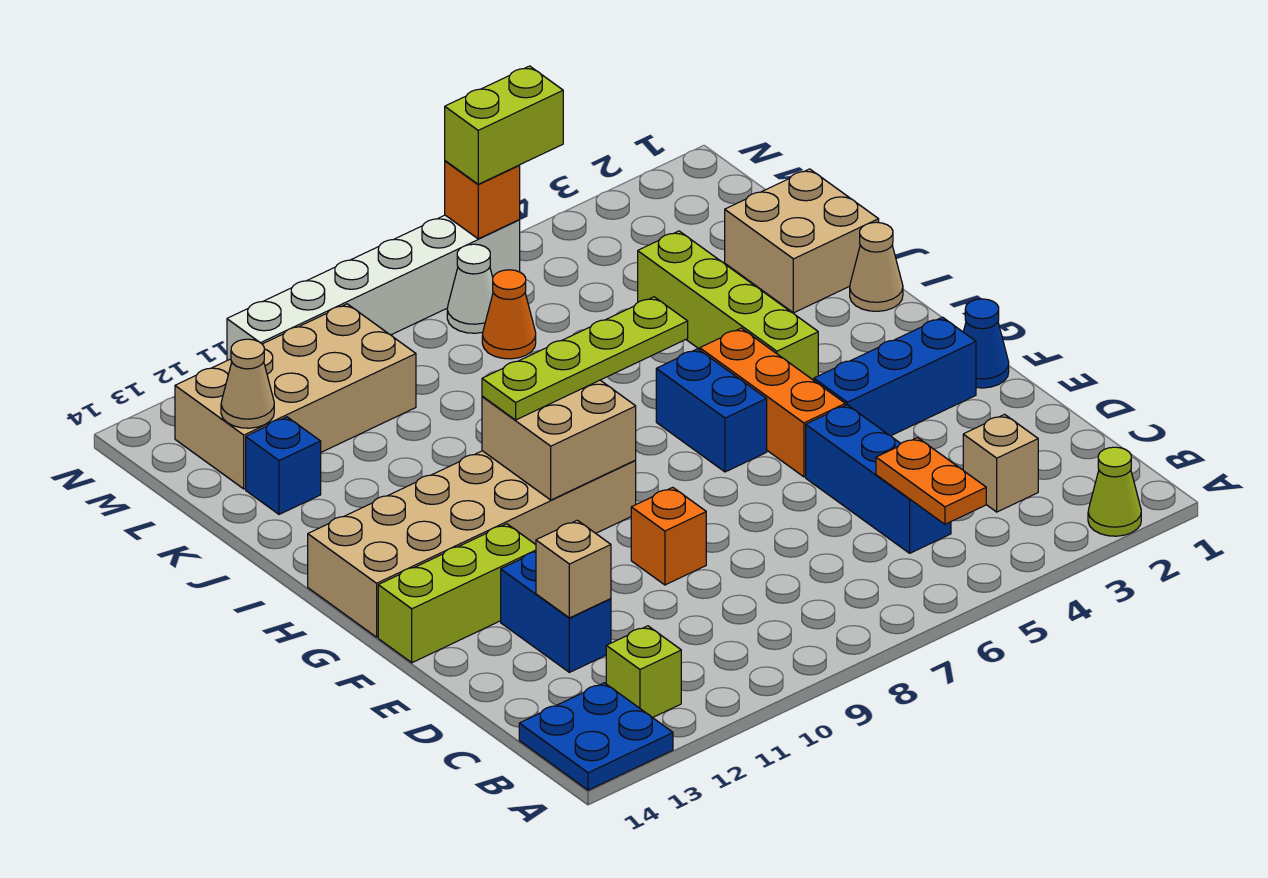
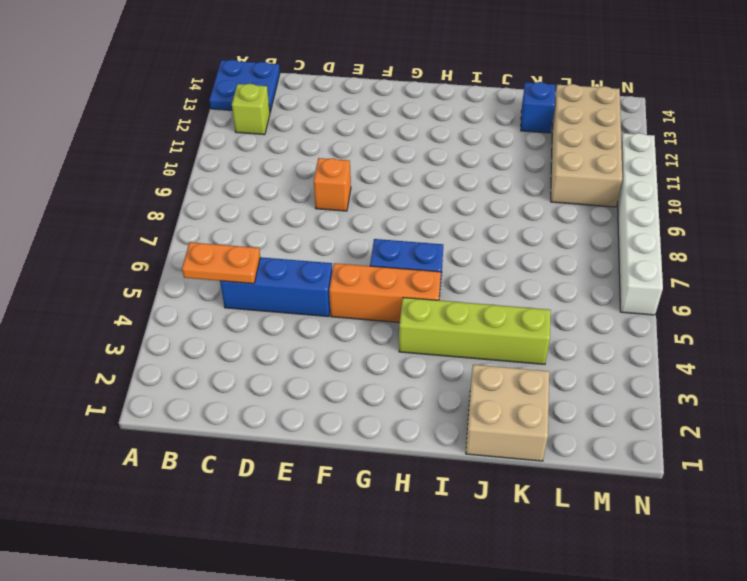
none -> lime cone A2 level 1
none -> tan brick C3 level 1
none -> blue brick D12:E12 level 1

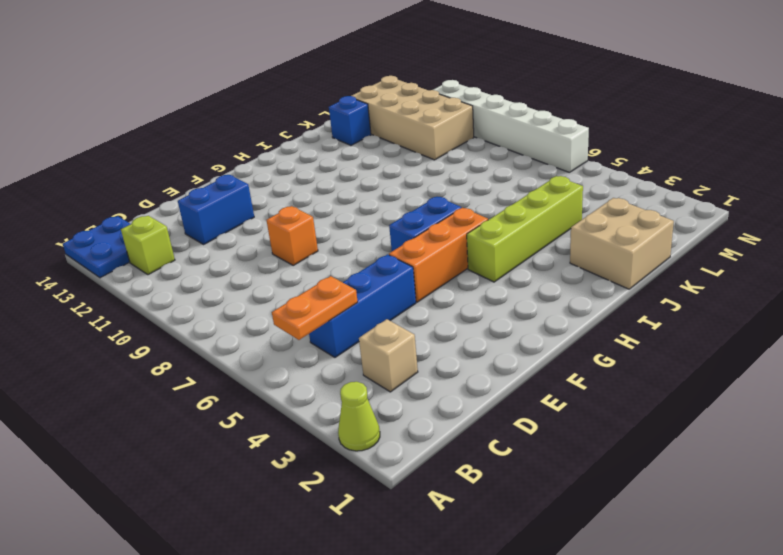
none -> blue cone F1 level 1
none -> blue brick F2:F4 level 1
none -> lime brick F12:F14 level 1

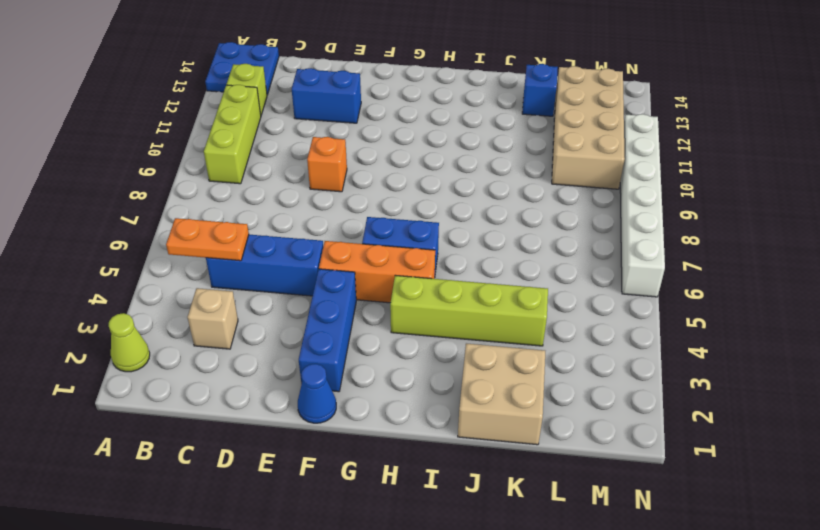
lime brick B9:B11 level 1 -> lime brick F12:F14 level 1
none -> tan brick G9:H14 level 1
none -> tan cone I1 level 1
none -> orange cone L7 level 1

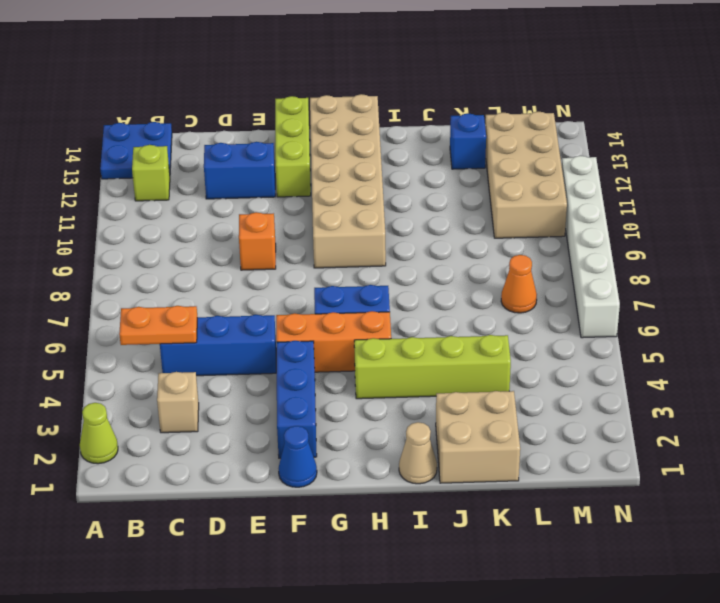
none -> white cone M7 level 1
none -> tan brick D12 level 2
none -> tan brick G9:H10 level 2

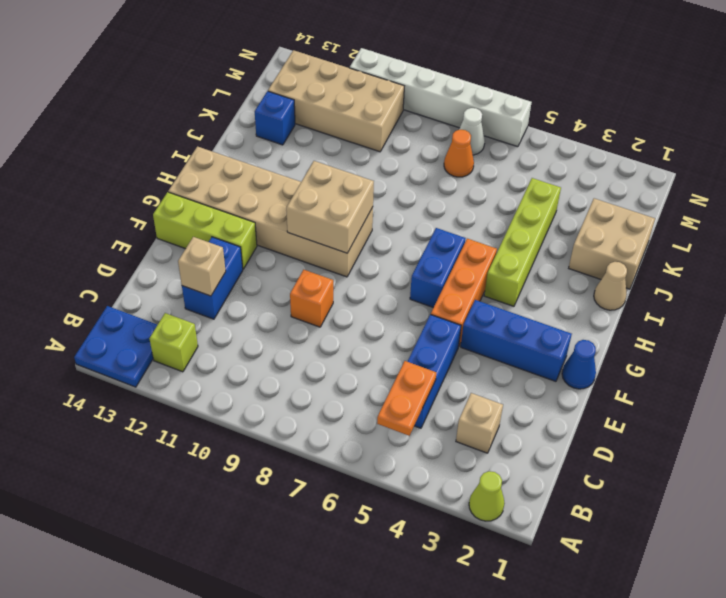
none -> tan cone L13 level 2
none -> orange brick N6 level 2
none -> lime plate H7:H10 level 3

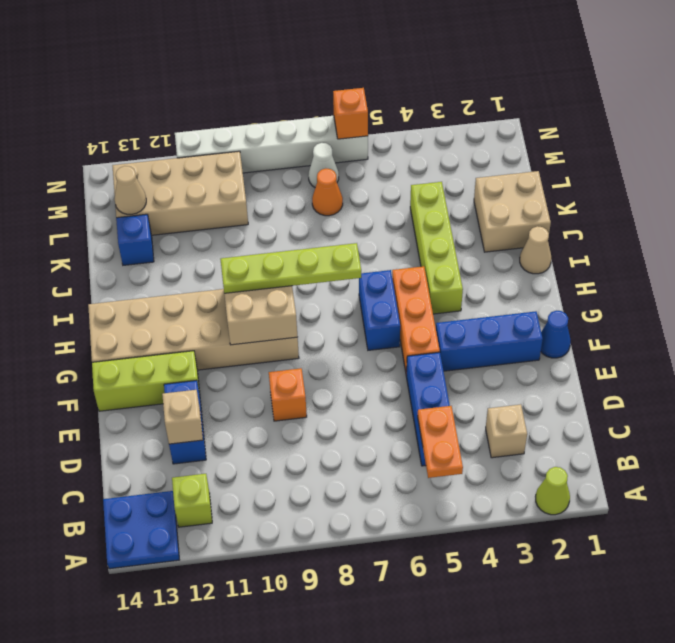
none -> lime brick N5:N6 level 3

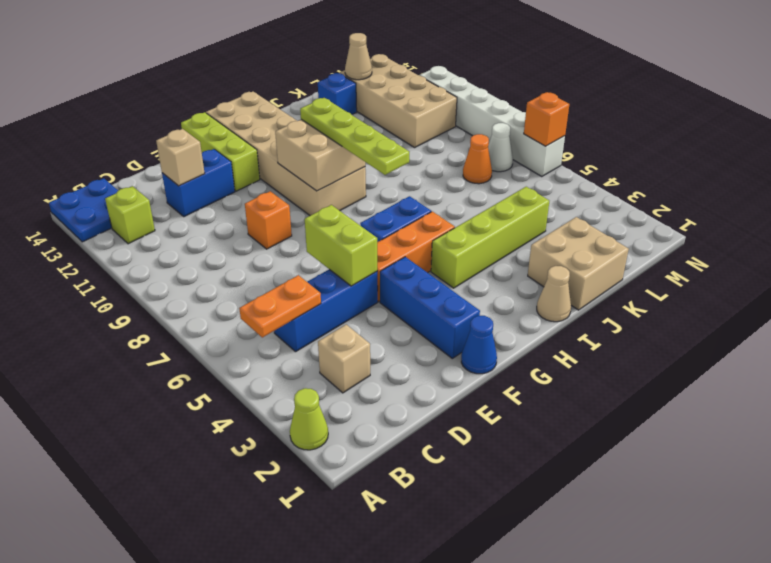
lime brick E5:E6 level 2 -> lime brick N5:N6 level 3

